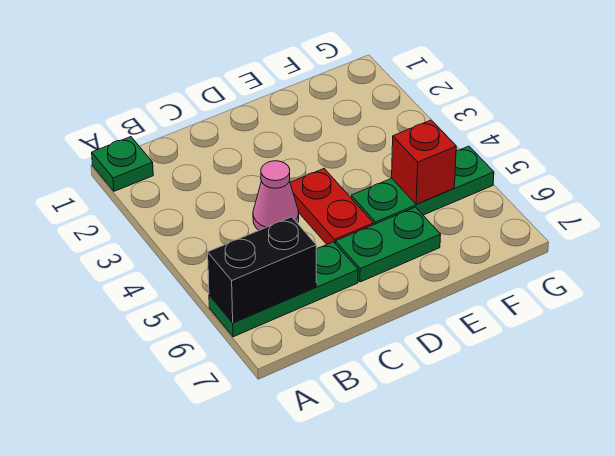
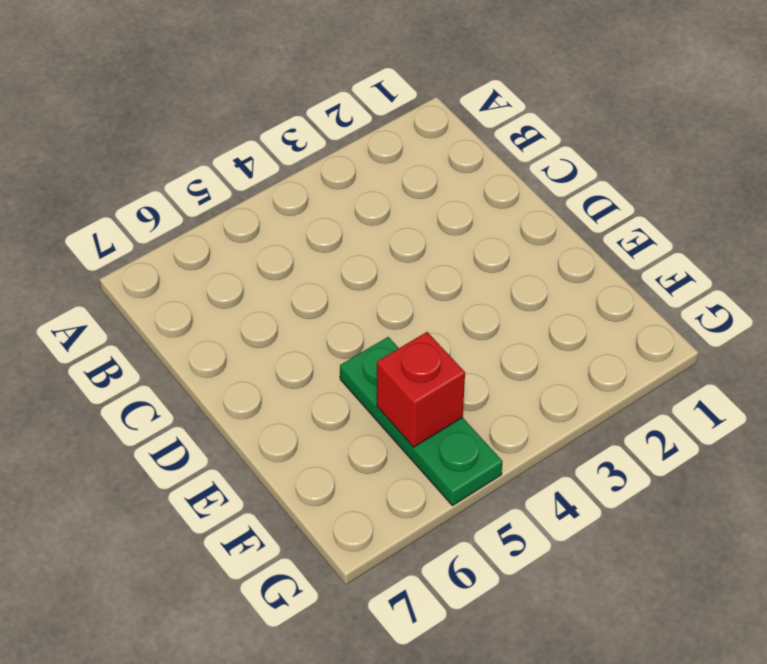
none -> green plate A1 level 1
none -> green plate A6:C6 level 1

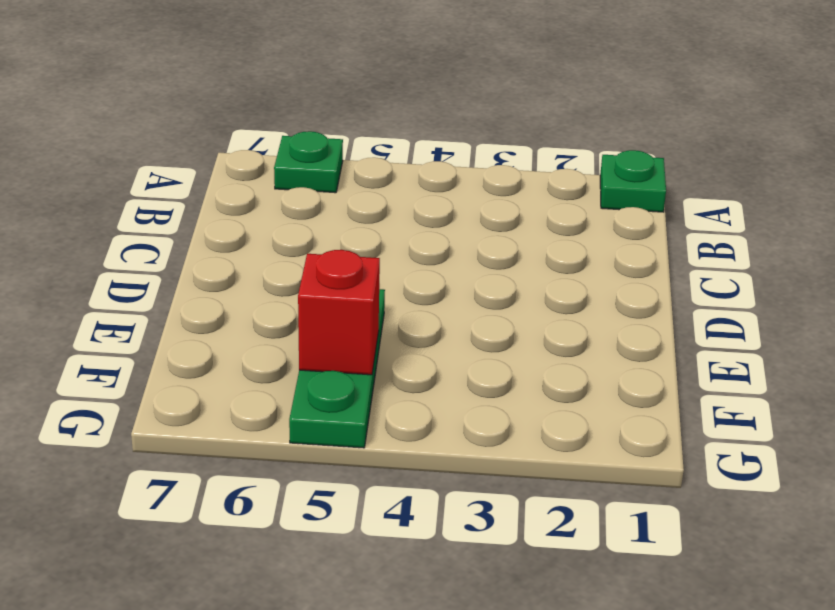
green plate A6 level 1 -> green plate A6:C6 level 1
none -> pink cone C4 level 1
none -> red plate D4:D5 level 1

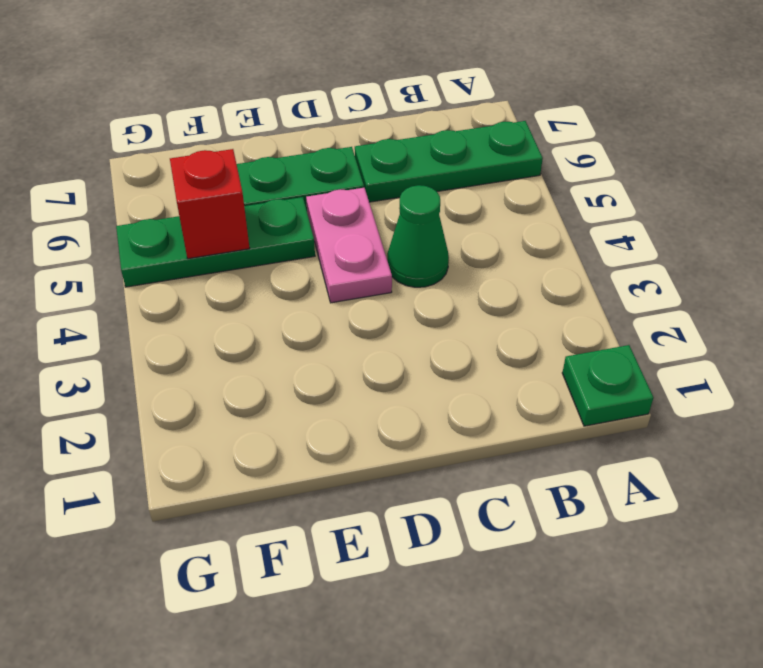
green cone C4 level 1 -> pink cone C4 level 1
pink plate D4:D5 level 1 -> red plate D4:D5 level 1
none -> black brick A6:B6 level 2

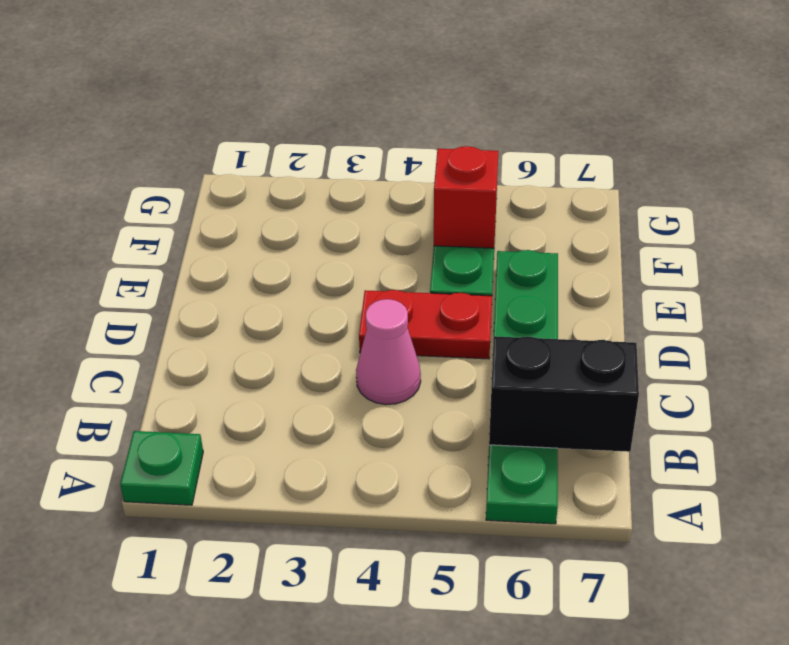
black brick B6:B7 level 2 -> black brick A6:B6 level 2

